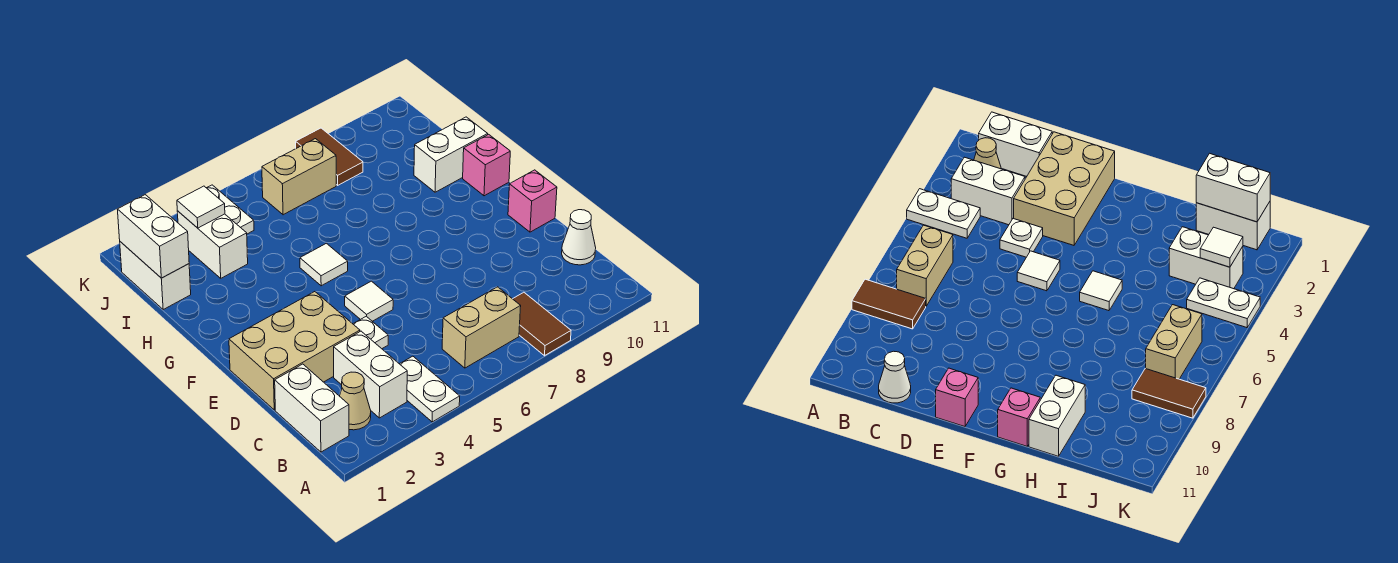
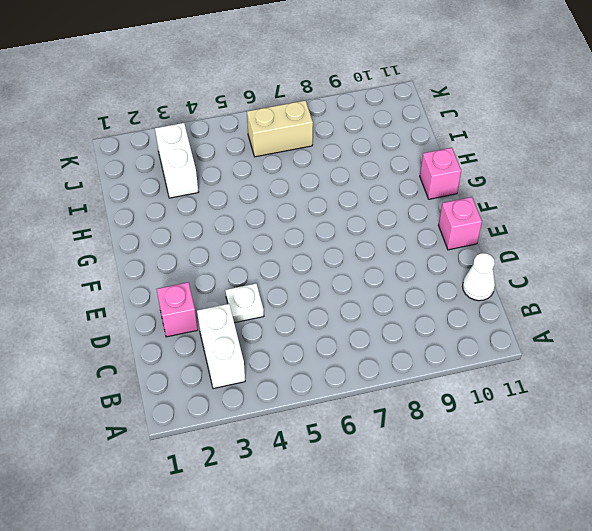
pink brick D2 level 1 -> tan brick D1:E3 level 1
none -> white plate A4:B4 level 1
none -> brown tile A8:B8 level 1
none -> white brick B1:C1 level 1

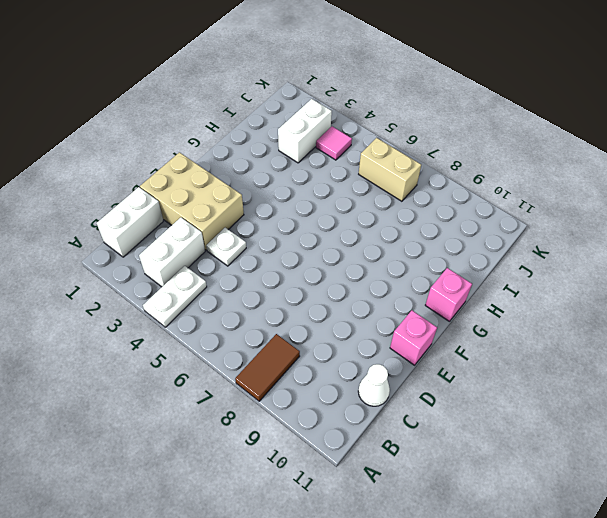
pink tile J4 level 1 -> white plate J4:K4 level 1
none -> tan cone B2 level 1
none -> tan brick B6:B7 level 1
none -> white tile E5 level 1

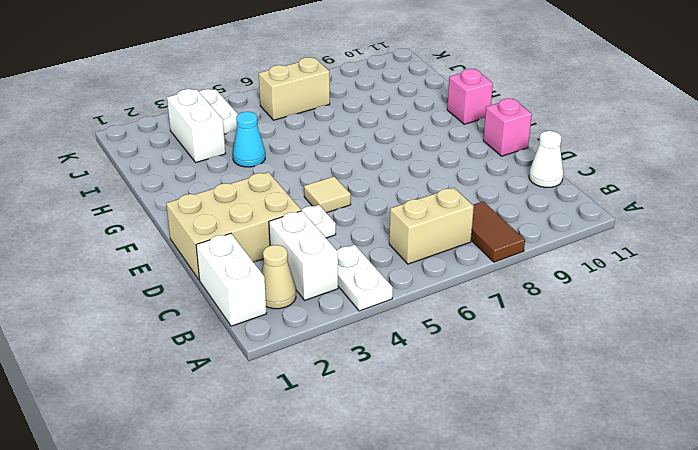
tan tile E5 level 1 -> white tile E5 level 1
cyan cone H4 level 1 -> none
none -> white tile G5 level 1
none -> white brick H10:H11 level 1
none -> white brick I1:J1 level 1

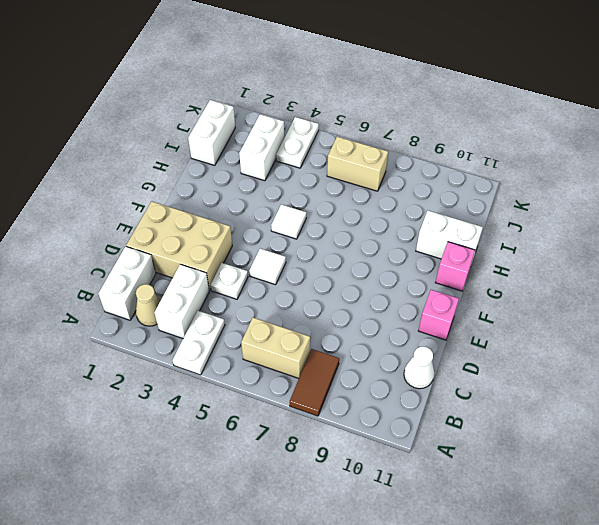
none -> brown tile J8:K8 level 1
none -> white brick I1:J1 level 2
none -> white tile J3 level 2

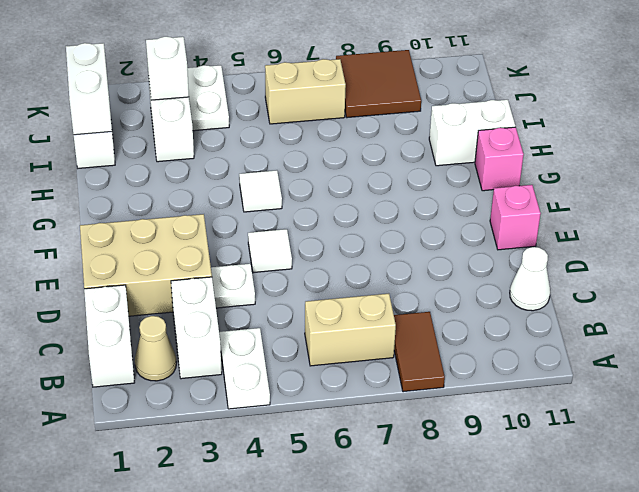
white brick J3 level 2 -> white tile J3 level 2
brown tile J8:K9 level 1 -> brown tile J8:K8 level 1

